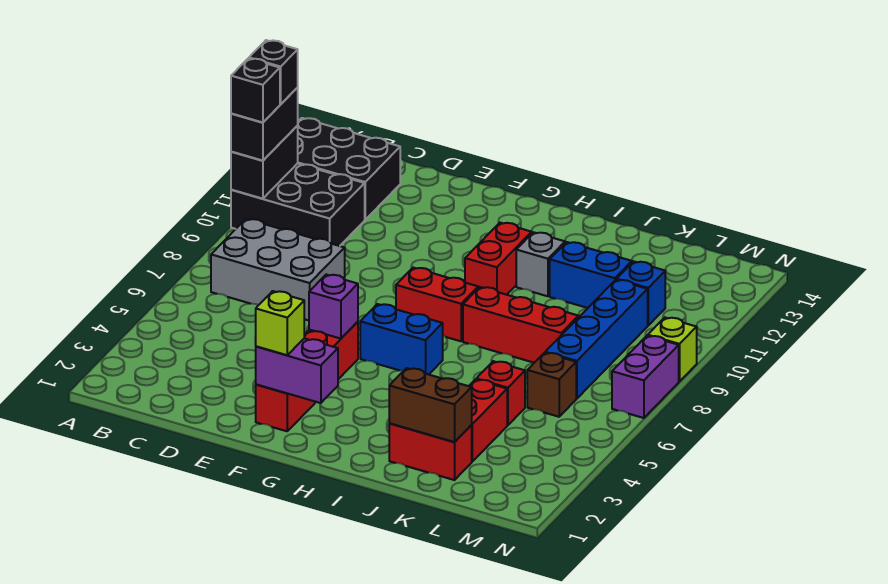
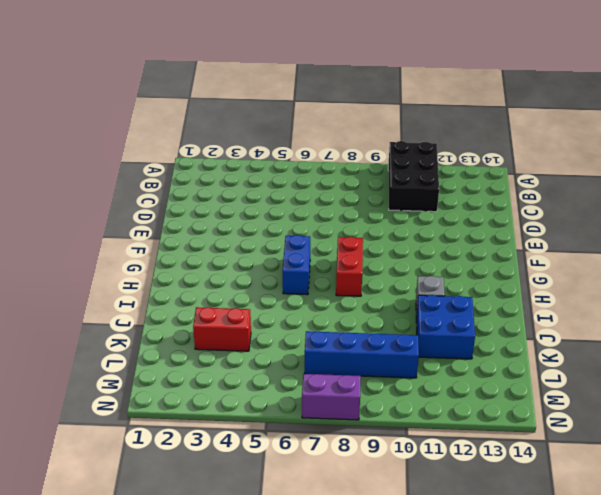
blue brick J11:K12 level 1 -> blue brick J11:K11 level 1
none -> black brick A12:C13 level 1
none -> grey brick B7:D8 level 1
none -> red brick F2:F5 level 1

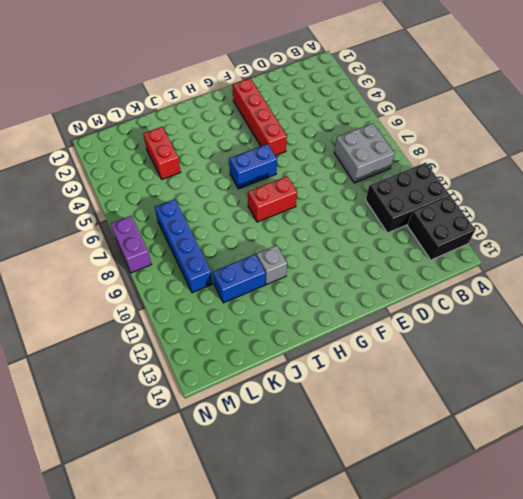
black brick A12:B13 level 1 -> black brick A12:C13 level 1
grey brick B7:C8 level 1 -> grey brick B7:D8 level 1
none -> red brick H10:H11 level 1
none -> red brick I8:K8 level 1
none -> red brick J2:K2 level 1

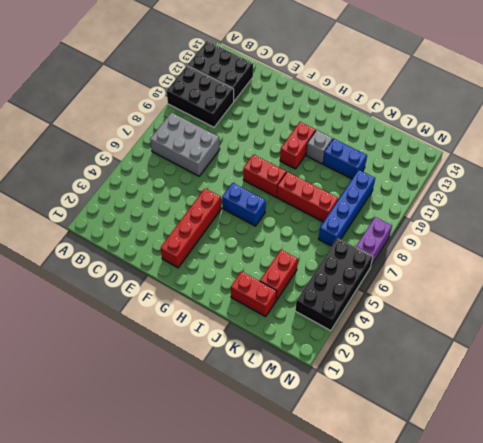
black brick M3:N6 level 1 -> none
none -> red brick K5 level 1
none -> brown brick L6 level 1
none -> blue brick L11 level 1

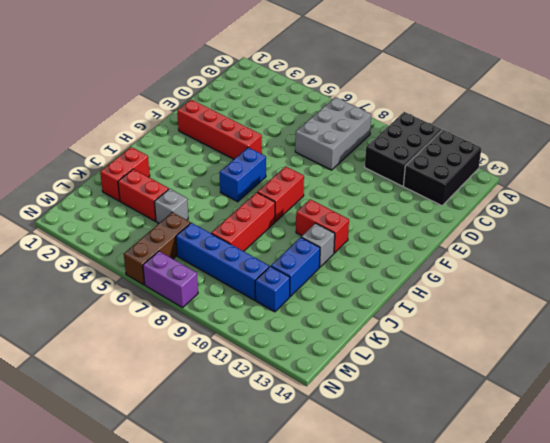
grey brick K5 level 1 -> red brick K5 level 1
brown brick L6:N6 level 1 -> brown brick L6 level 1
none -> lime brick N9 level 1
none -> black brick A10:A11 level 2
none -> purple brick F2:G2 level 2

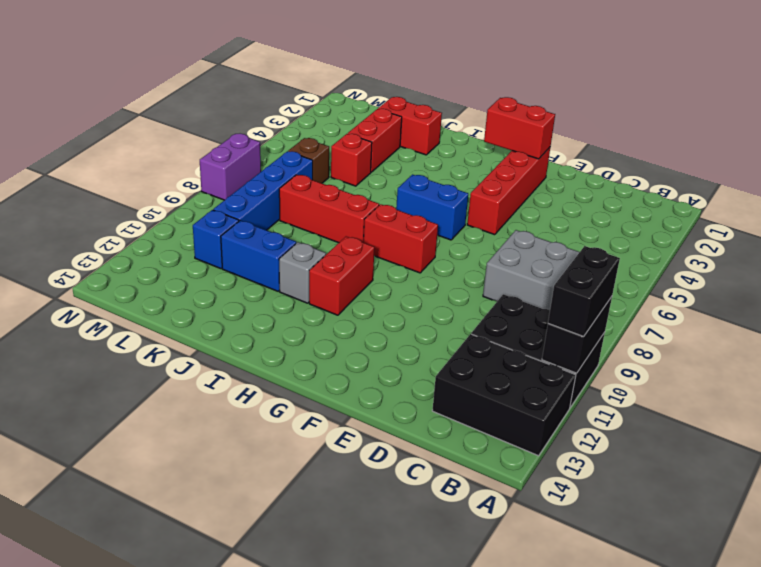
red brick F2:G2 level 2 -> purple brick F2:G2 level 2
none -> lime brick N9 level 1
none -> purple brick F5 level 2
none -> brown brick J2:K2 level 2

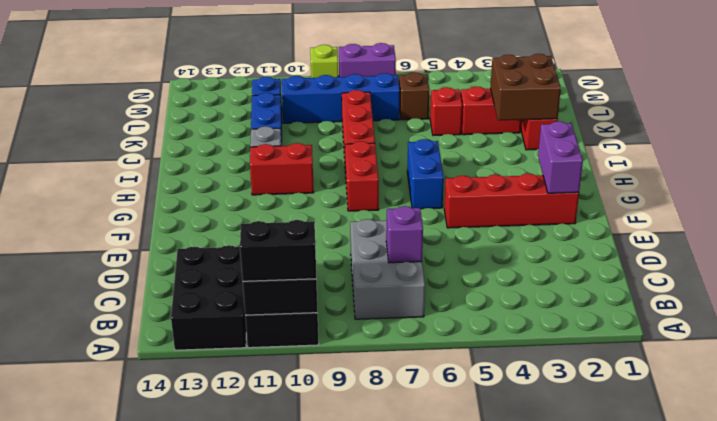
purple brick C7 level 2 -> purple brick F5 level 2
brown brick J2:K3 level 2 -> brown brick J2:K2 level 2
none -> lime brick F2 level 3
none -> black brick A10 level 4
none -> black brick A11 level 4

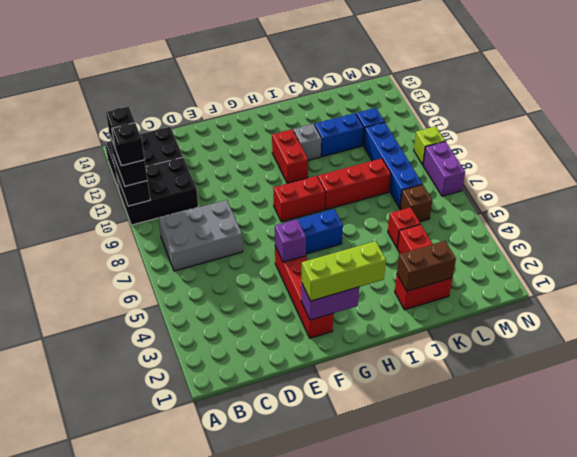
lime brick F2:H2 level 3 -> lime brick F2 level 3

